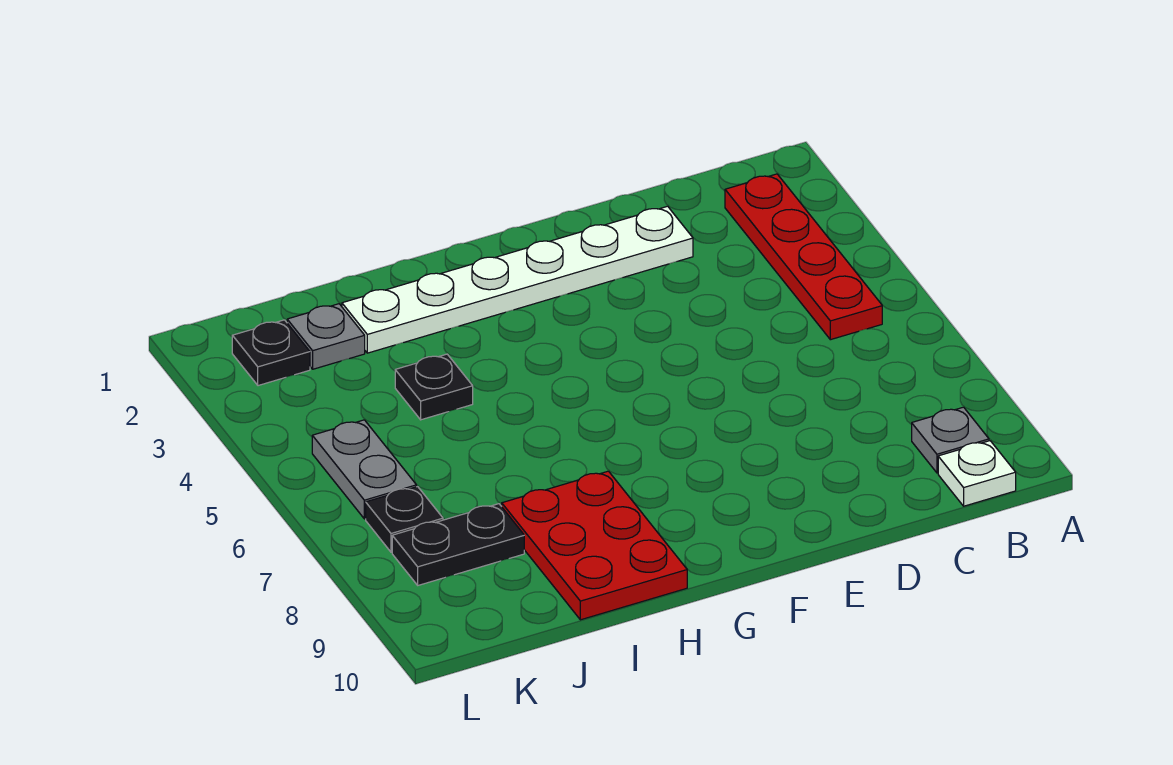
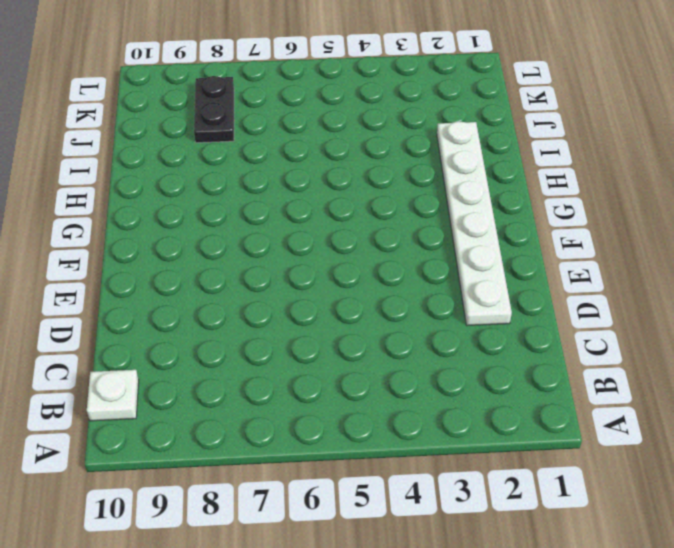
none -> red plate B2:B5 level 1
none -> grey plate B9 level 1

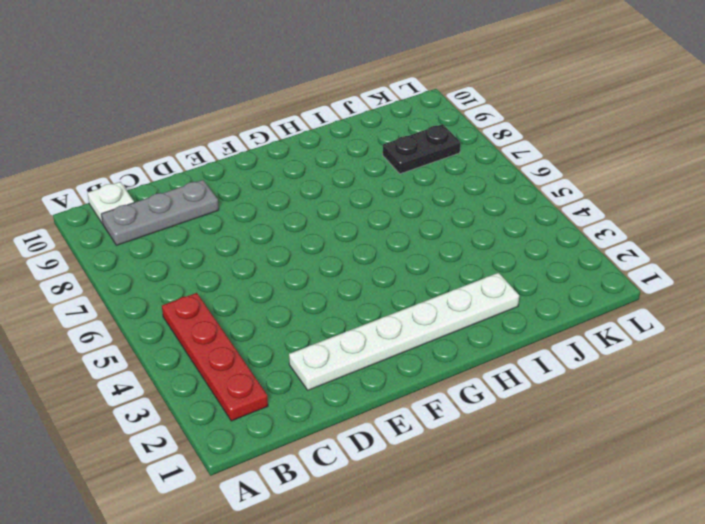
grey plate B9:D9 level 1 -> grey plate B9 level 1
none -> red plate H8:I10 level 1
none -> black plate I4 level 1

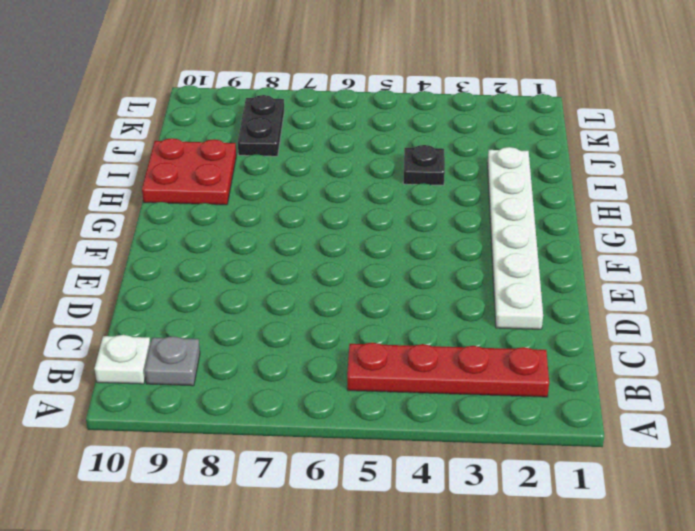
red plate H9:I10 level 1 -> red plate H8:I10 level 1
none -> grey plate J2 level 1
none -> black plate K2 level 1

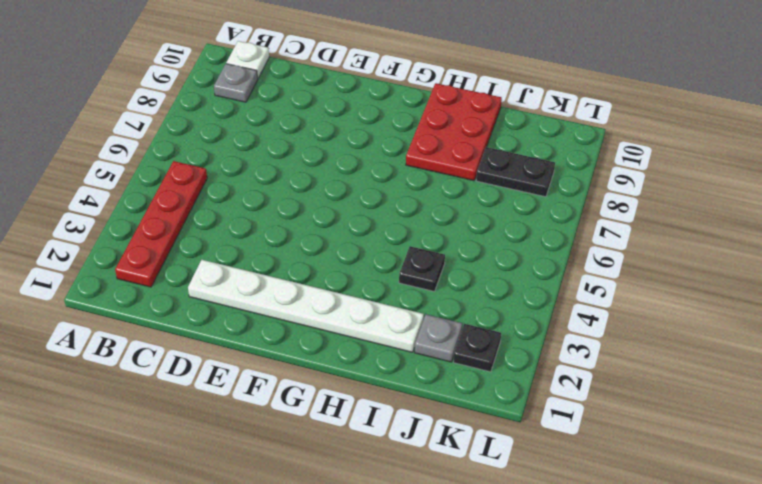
none -> grey plate K5:K6 level 1
none -> black plate K7 level 1

